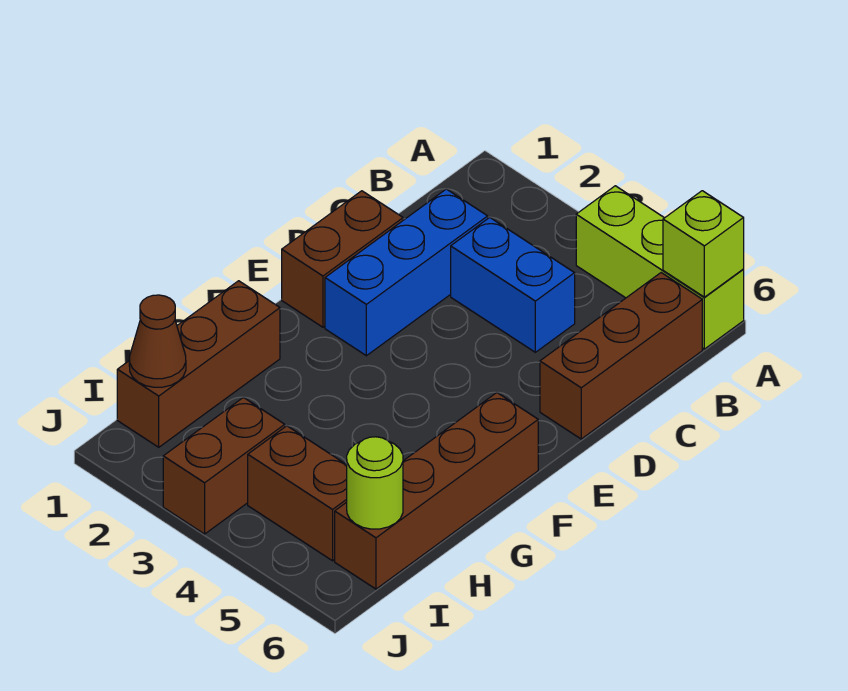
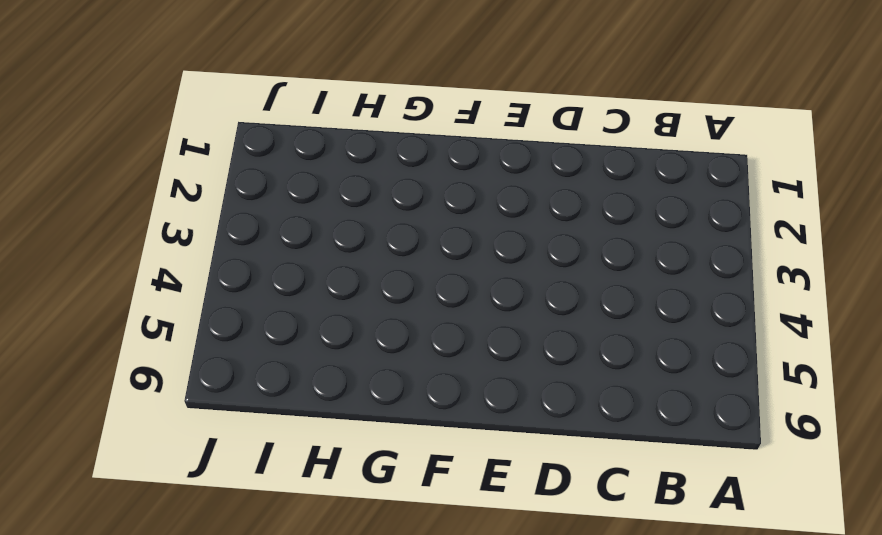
none -> lime brick A4:A6 level 1
none -> brown brick B6:D6 level 1
none -> blue brick C2:E2 level 1

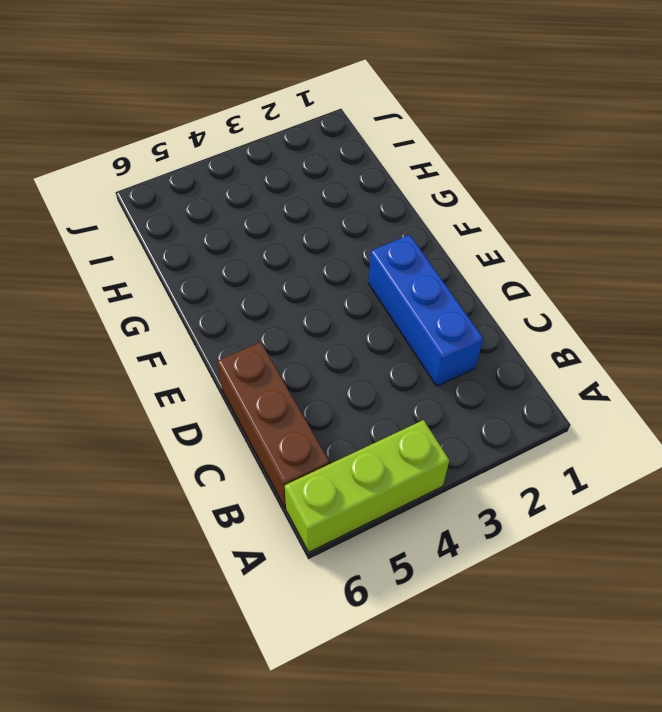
none -> blue brick C3:C4 level 1
none -> brown brick D1:E1 level 1
none -> brown brick F6:I6 level 1

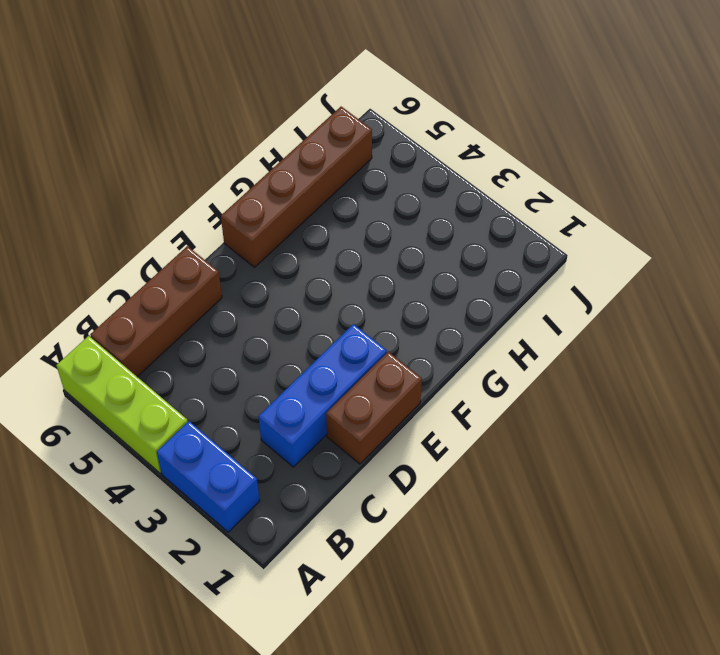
blue brick A2:A3 level 1 -> blue brick C3:C4 level 1
none -> brown brick G1:I1 level 1
none -> brown brick I3:J3 level 1
none -> brown brick I4:I5 level 1

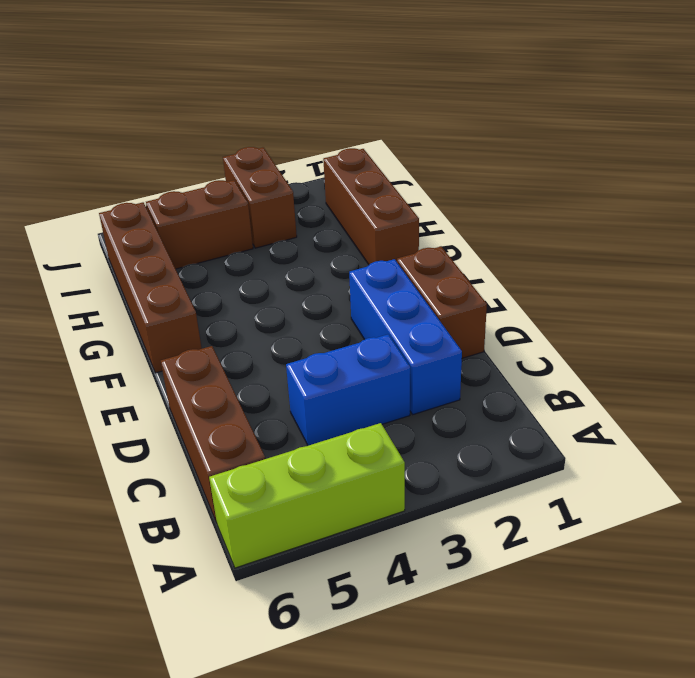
none -> lime brick A6 level 2
none -> brown cone I1 level 2
none -> lime round brick I6 level 2

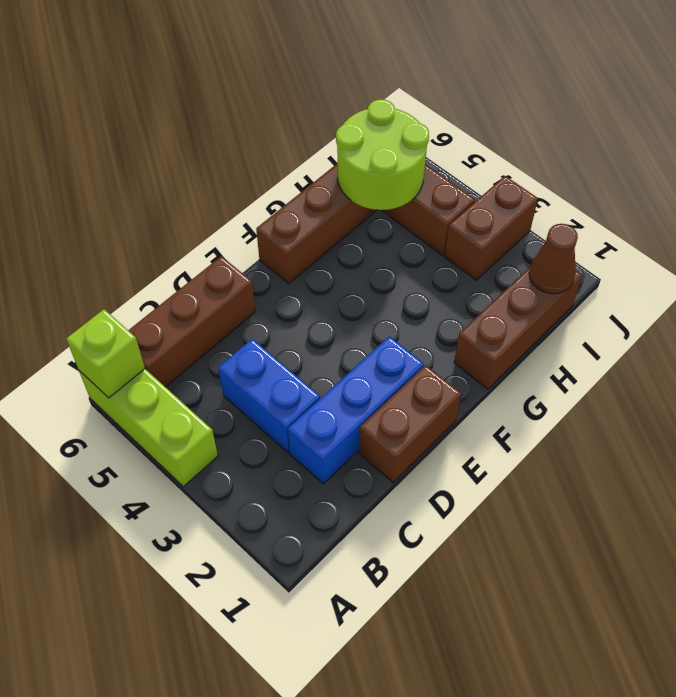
lime round brick H5:I6 level 2 -> lime round brick I6 level 2

